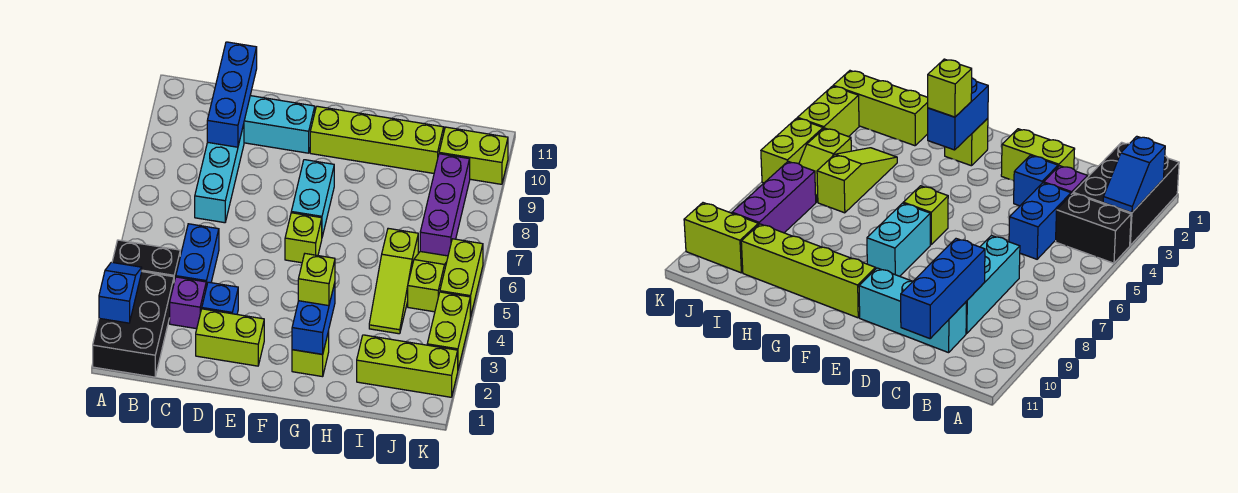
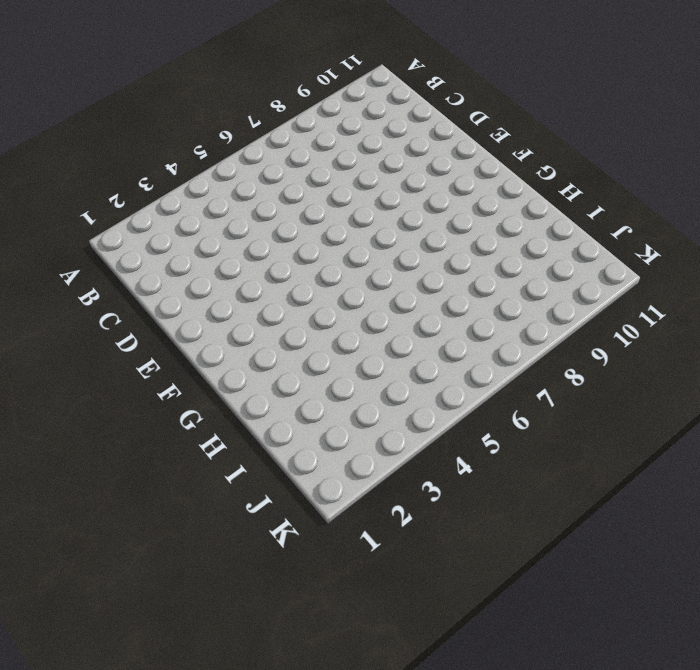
none -> black brick A1:B3 level 1
none -> black brick A4:B4 level 1
none -> purple brick C3 level 1

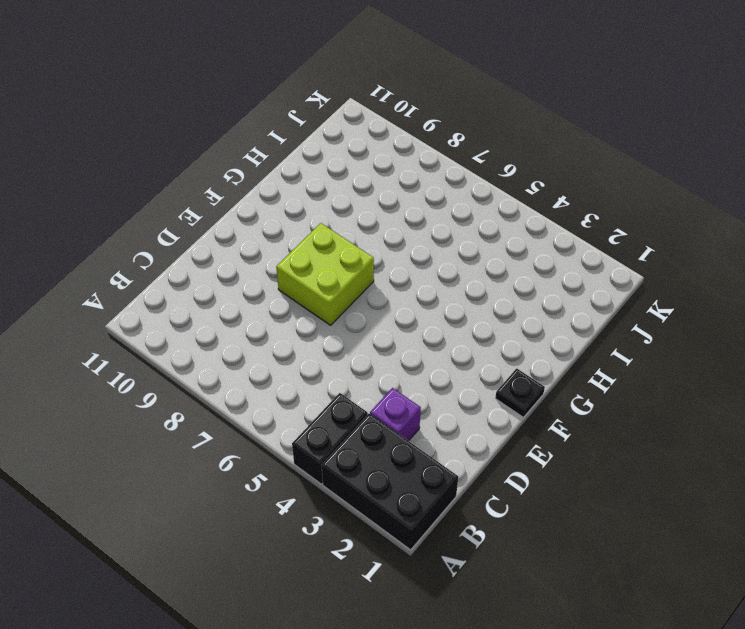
lime brick E7:F8 level 1 -> cyan brick F7:F8 level 1
black plate F1 level 1 -> none
none -> blue brick C4:C5 level 1
none -> cyan brick C7:C9 level 1
none -> cyan brick C10:E10 level 1

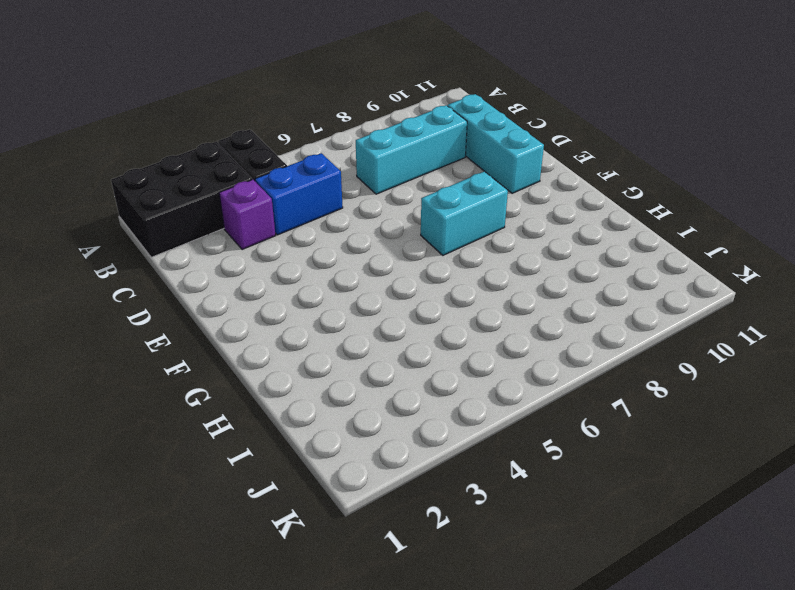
none -> lime brick D2:E2 level 1
none -> blue brick D3 level 1
none -> lime brick F6 level 1

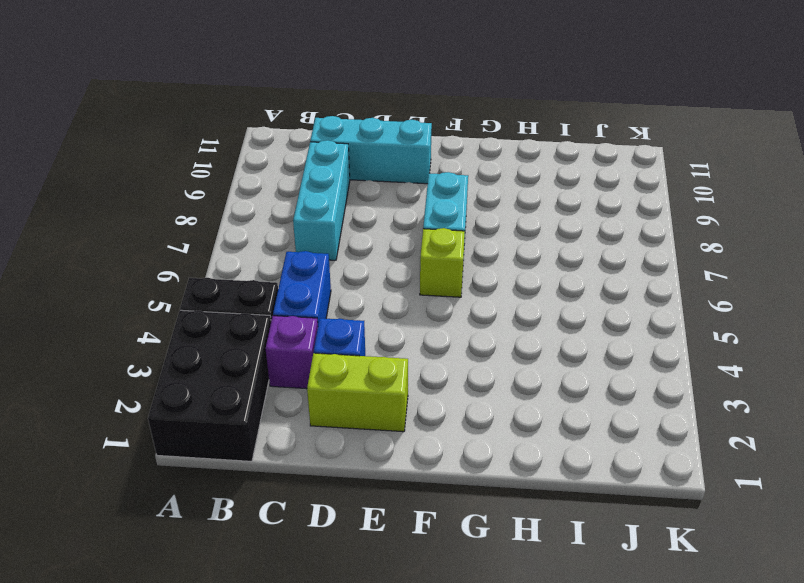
none -> lime brick F10:I10 level 1
none -> lime brick G2 level 1
none -> lime brick I2:K2 level 1

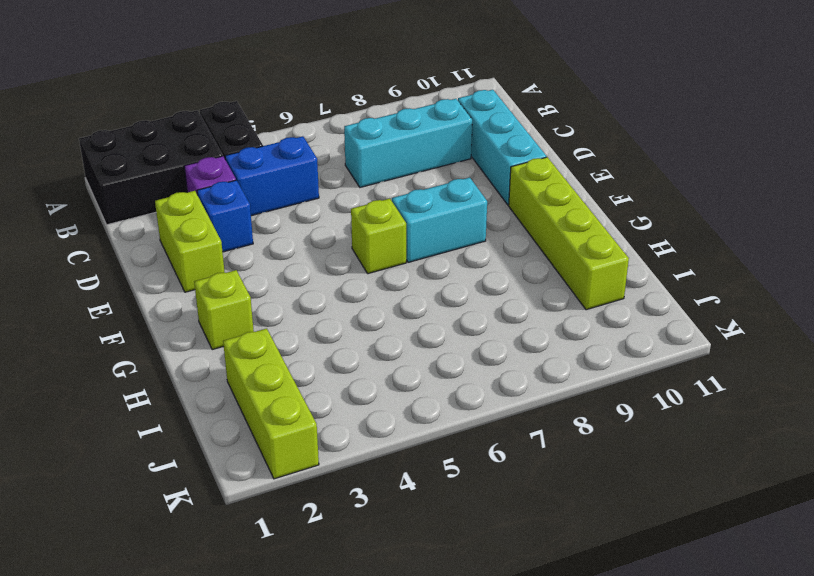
none -> lime slope I4:I6 level 1 top 6
none -> lime slope J5:J6 level 1 top 5
none -> purple brick J7:J9 level 1

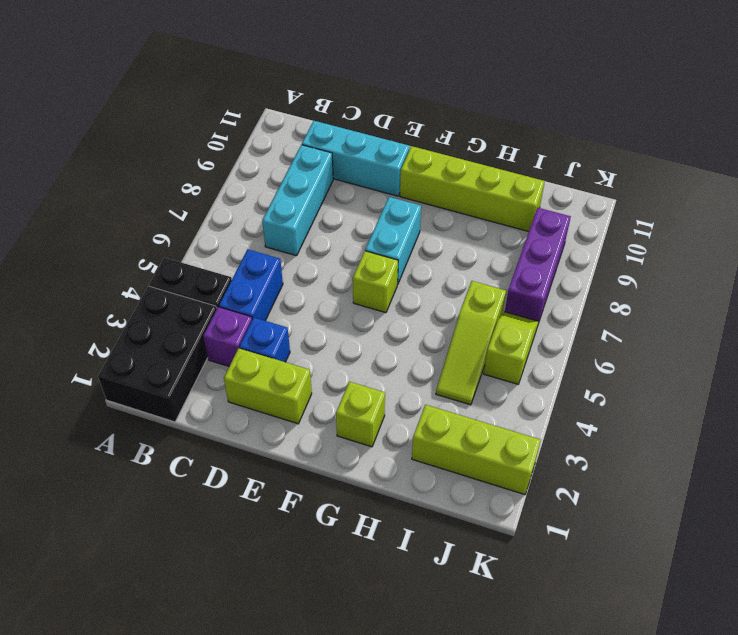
none -> lime brick J10:K10 level 1
none -> lime brick K3:K4 level 1
none -> lime brick K5:K6 level 1

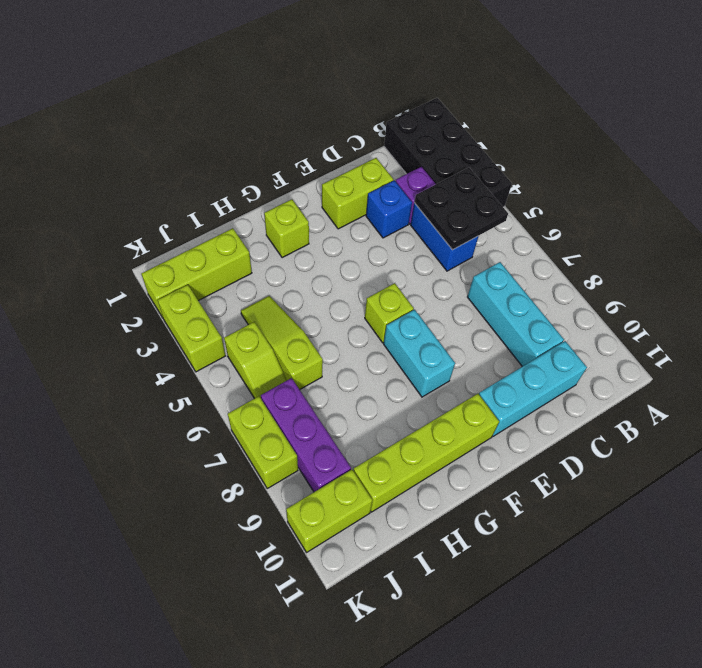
black plate B4:C5 level 2 -> none
lime brick K7:K8 level 1 -> lime brick K5:K6 level 1
none -> blue slope A2:A3 level 2 top 2
none -> blue brick C9:C11 level 2
none -> blue brick G2:G3 level 2

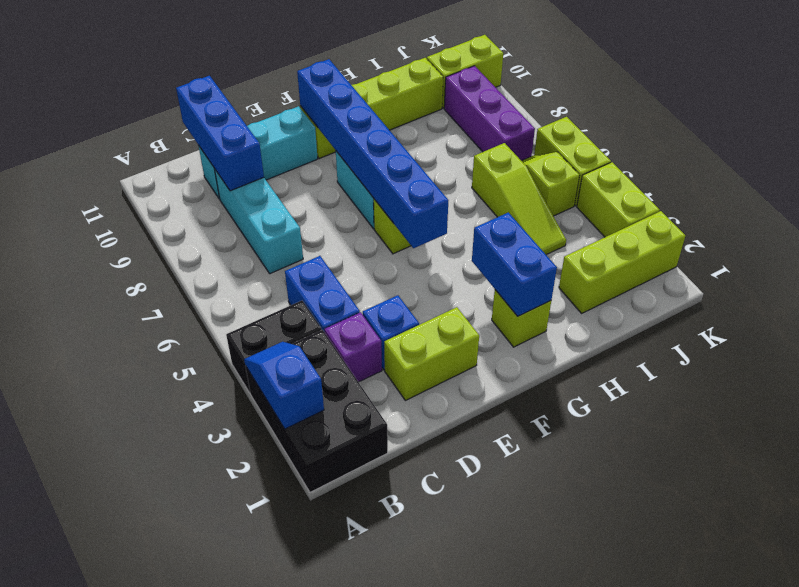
blue brick F5:F10 level 2 -> none
none -> lime brick G3 level 3

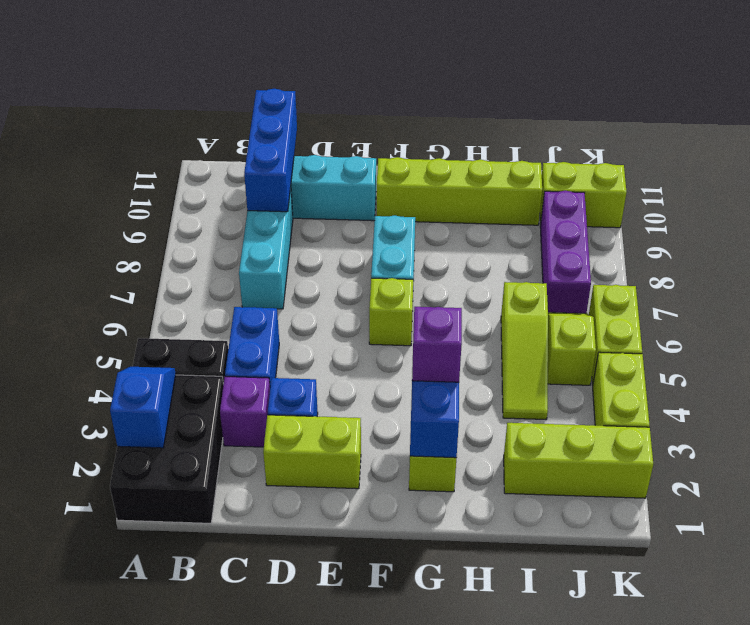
purple brick G3 level 3 -> lime brick G3 level 3

